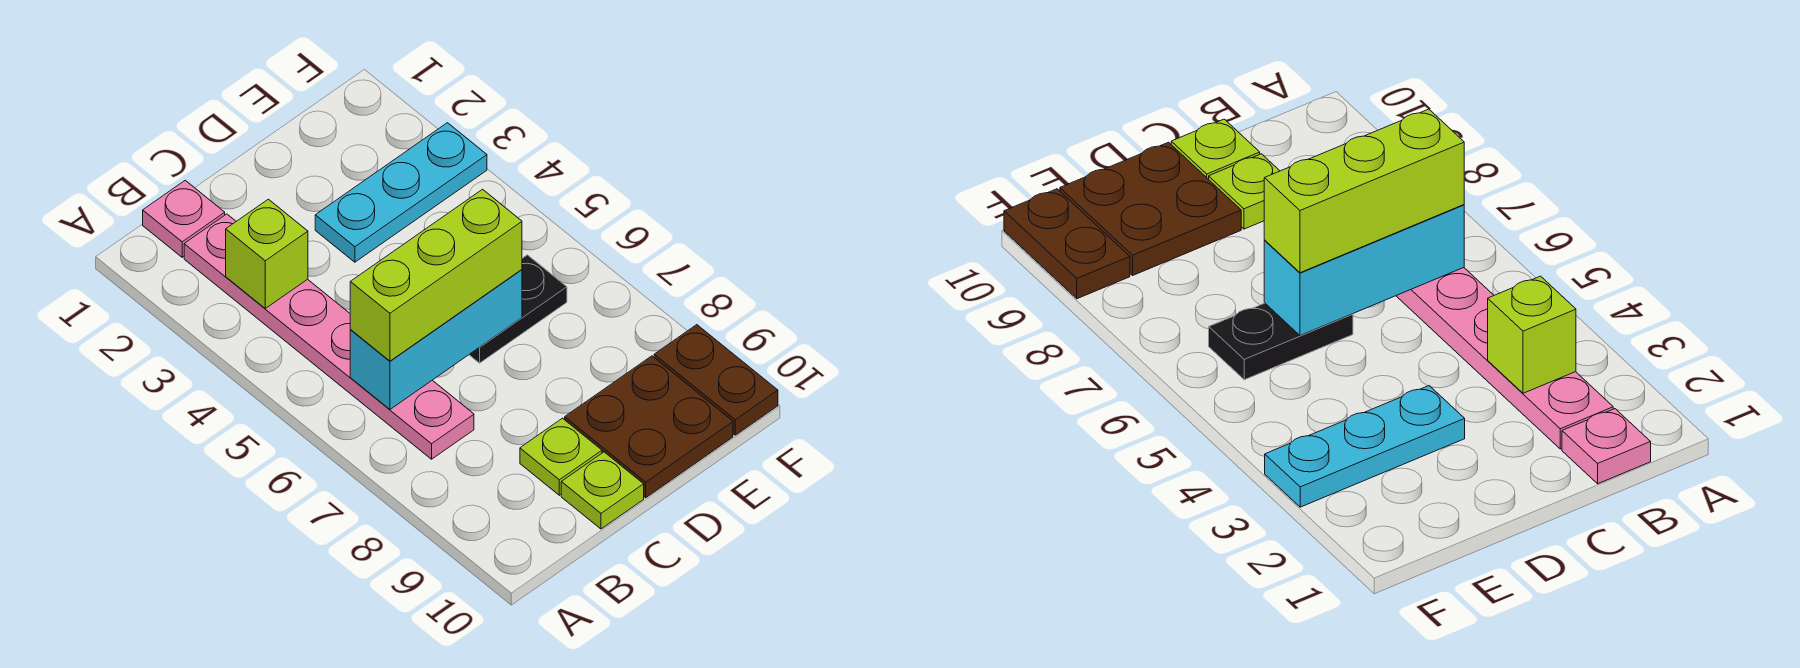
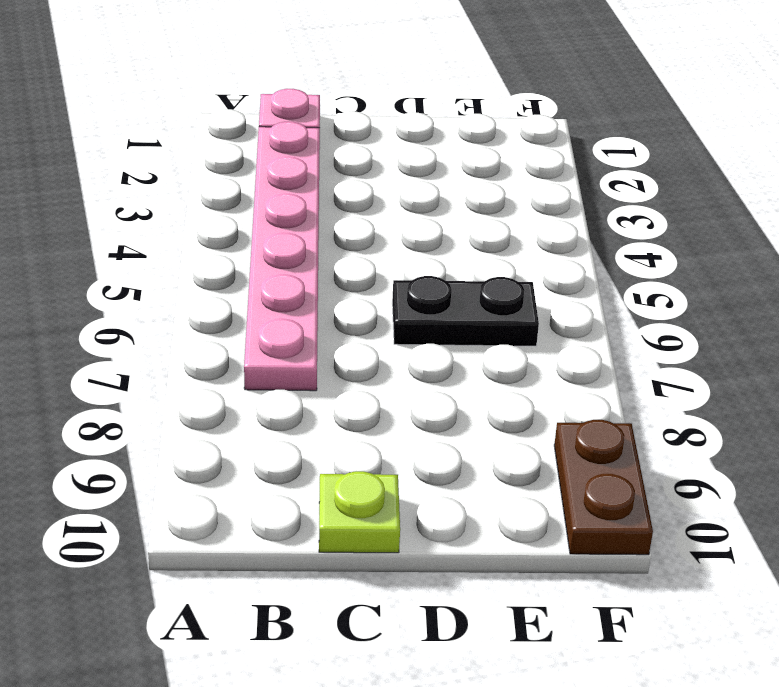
none -> lime plate C9 level 1
none -> cyan plate D3:F3 level 1

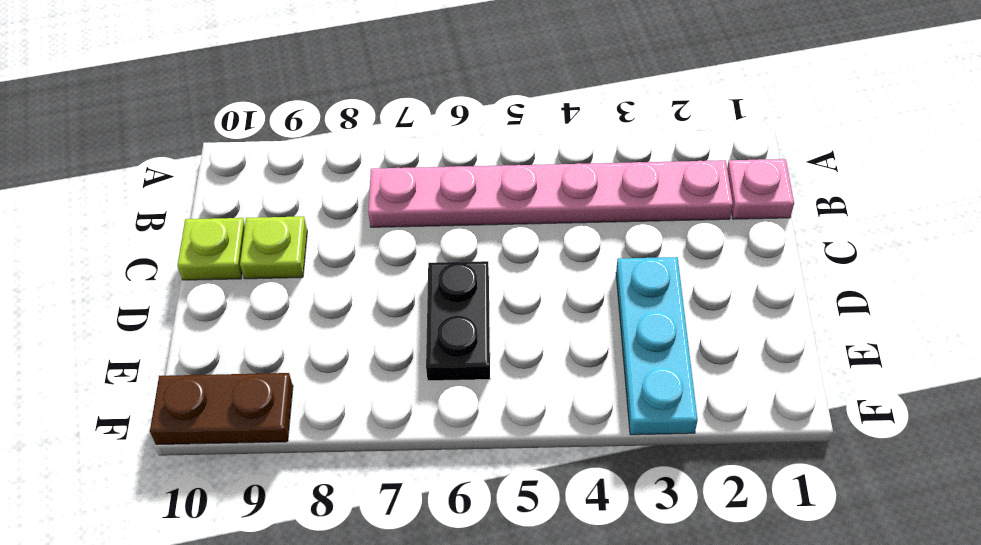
none -> brown plate D9:E10 level 1
none -> lime brick B3 level 2

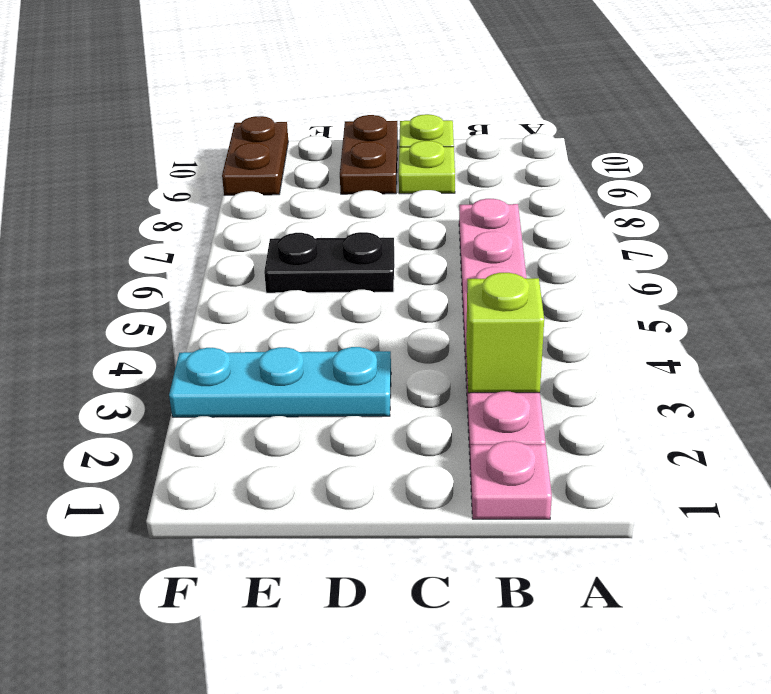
brown plate D9:D10 level 1 -> brown plate D9:E10 level 1
none -> cyan brick B6:D6 level 2
none -> lime brick B6:D6 level 3

